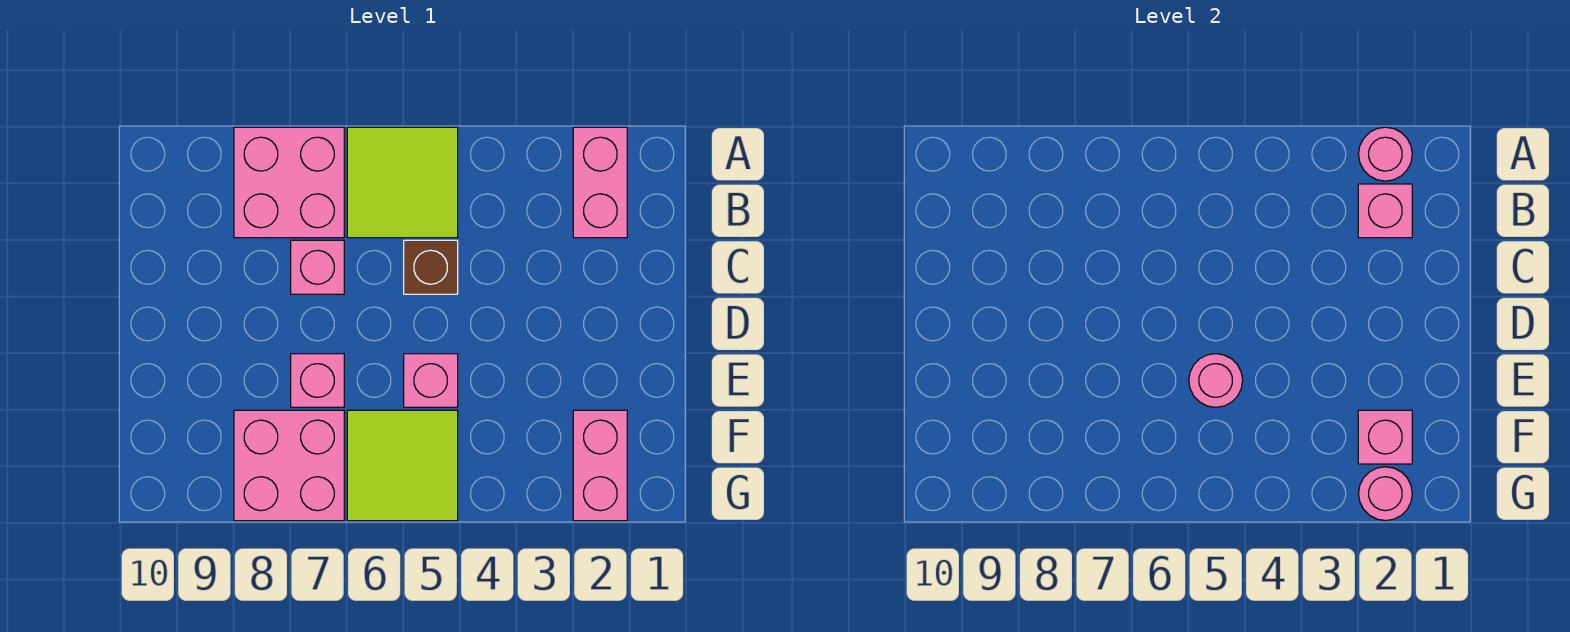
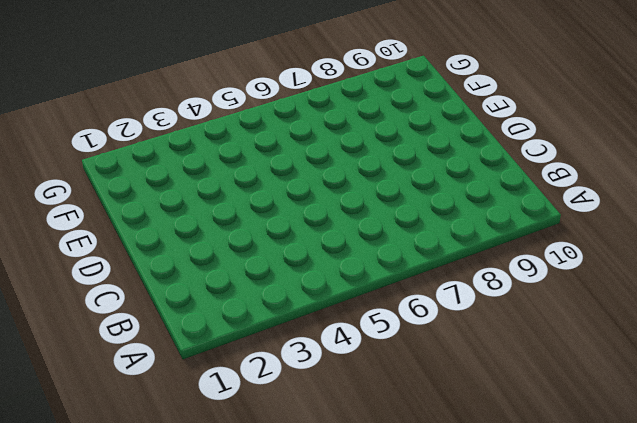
none -> pink brick A2:B2 level 1
none -> lime tile A5:B6 level 1
none -> pink brick A7:B8 level 1

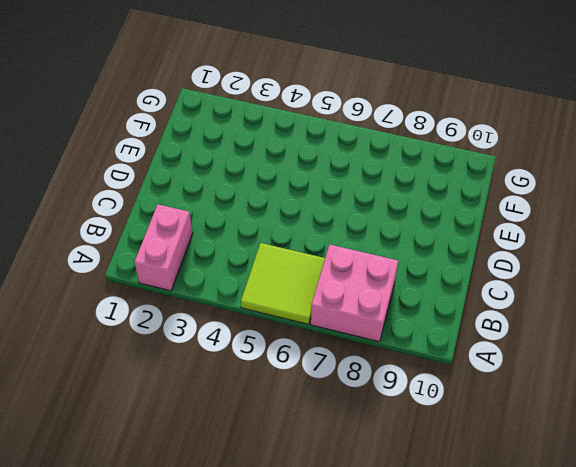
none -> brown brick C5 level 1
none -> pink brick C7 level 1
none -> pink brick E5 level 1

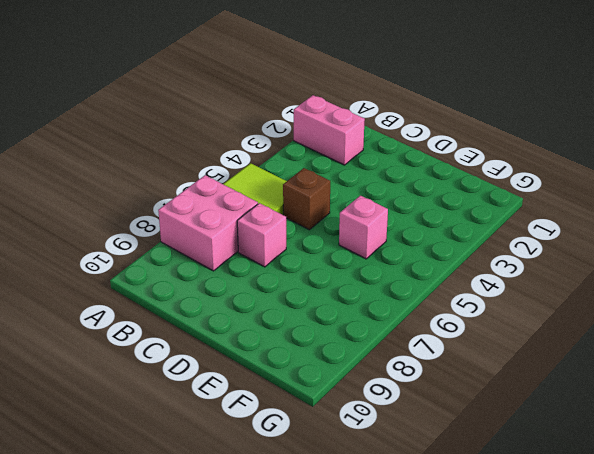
none -> pink brick E7 level 1
none -> pink brick F2:G2 level 1
none -> lime tile F5:G6 level 1

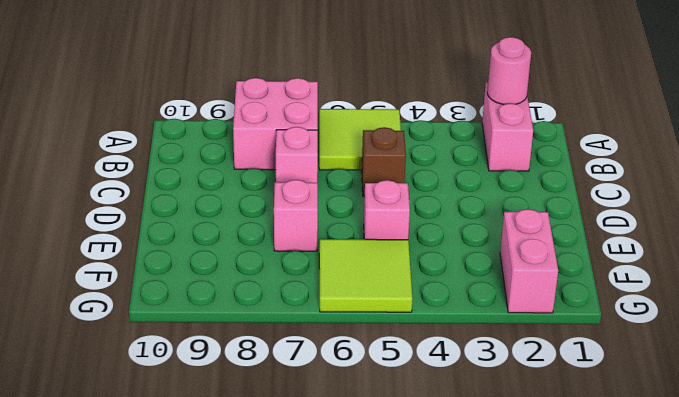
none -> pink brick F7:G8 level 1
none -> pink brick B2 level 2
none -> pink round brick E5 level 2

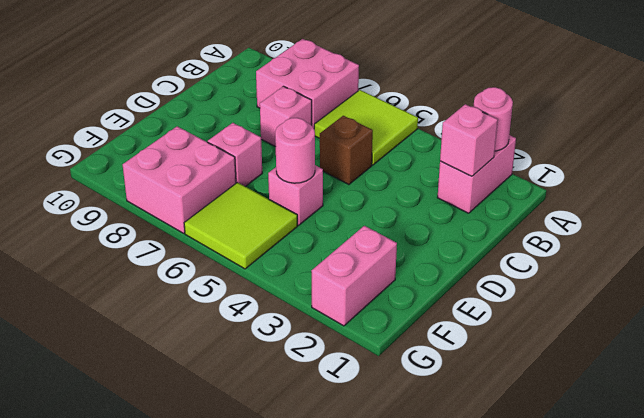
none -> pink brick F2 level 2
none -> pink round brick G2 level 2

